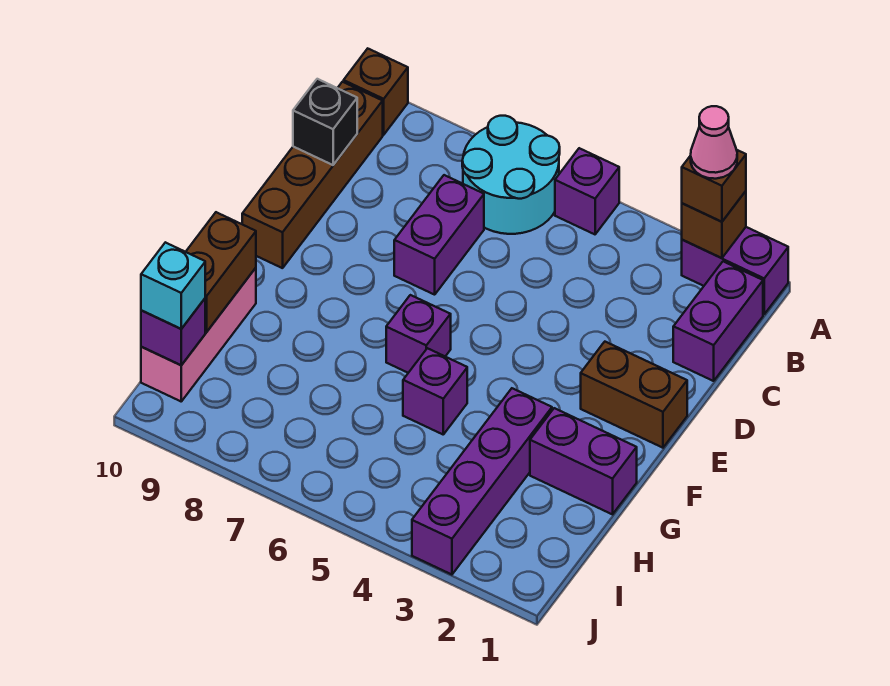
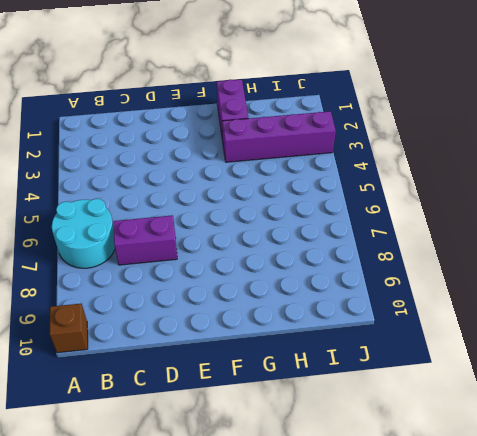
none -> purple brick A1:A2 level 1
none -> purple brick A5 level 1
none -> purple brick B1:C1 level 1

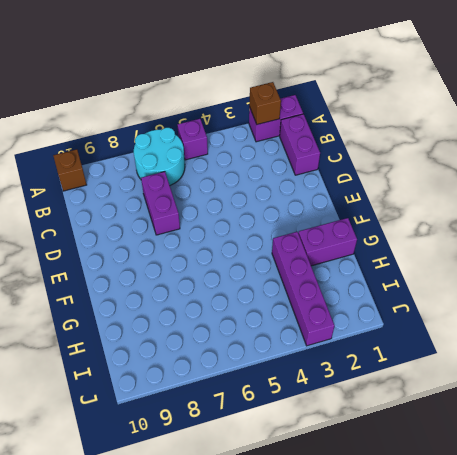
none -> brown brick B10:E10 level 1
none -> brown brick E1:E2 level 1
none -> purple brick F6 level 1

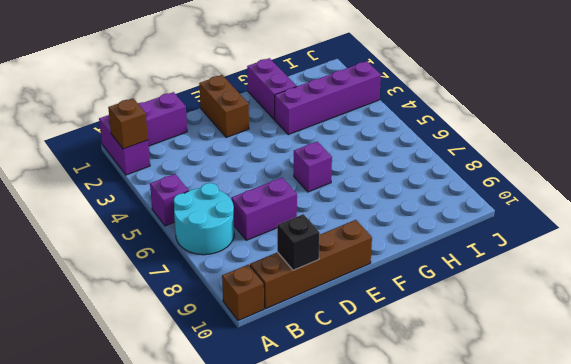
none -> purple brick G5 level 1
none -> pink brick G10:I10 level 1
none -> brown brick G10:H10 level 2

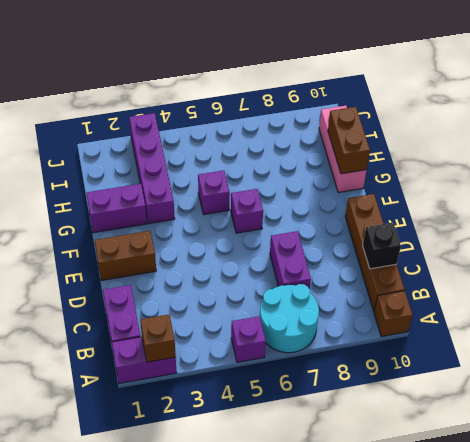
none -> purple brick I10 level 2
none -> brown brick A2 level 3
none -> cyan brick I10 level 3

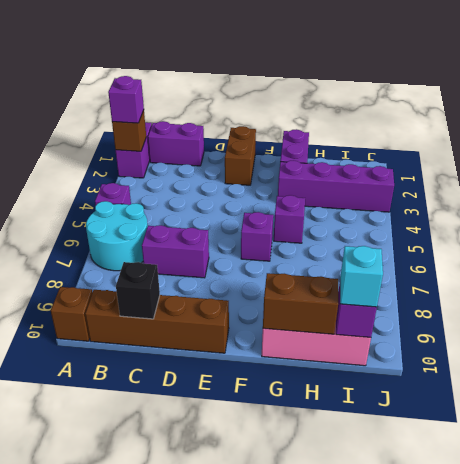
purple brick A2 level 3 -> brown brick A2 level 3
none -> pink cone A2 level 4

